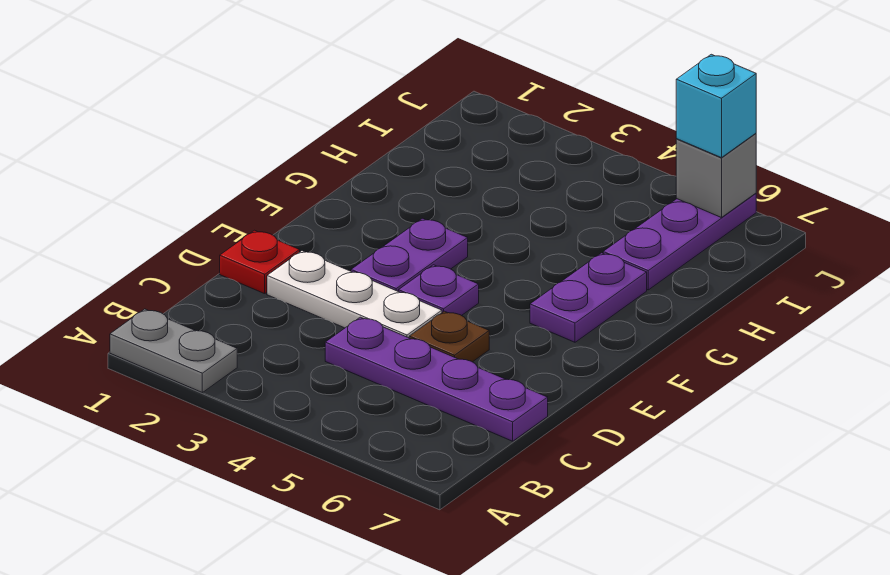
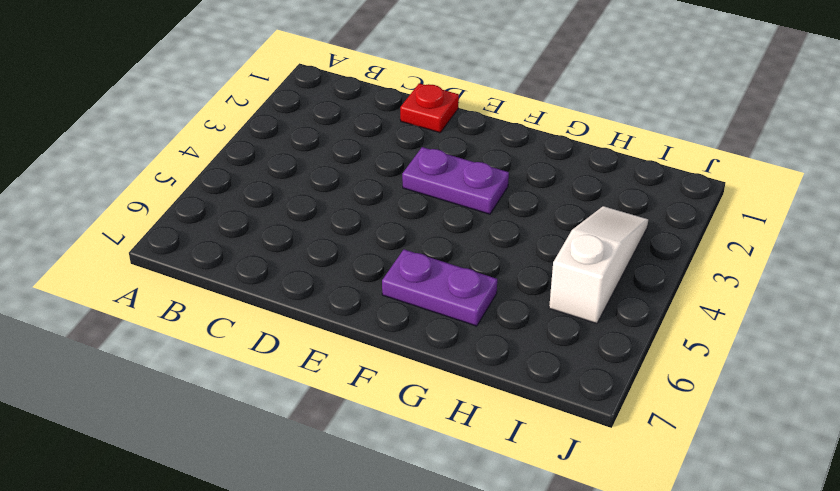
white slope I3:I5 level 1 top 5 -> none
none -> grey plate A1:A2 level 1
none -> purple plate C4:C7 level 1

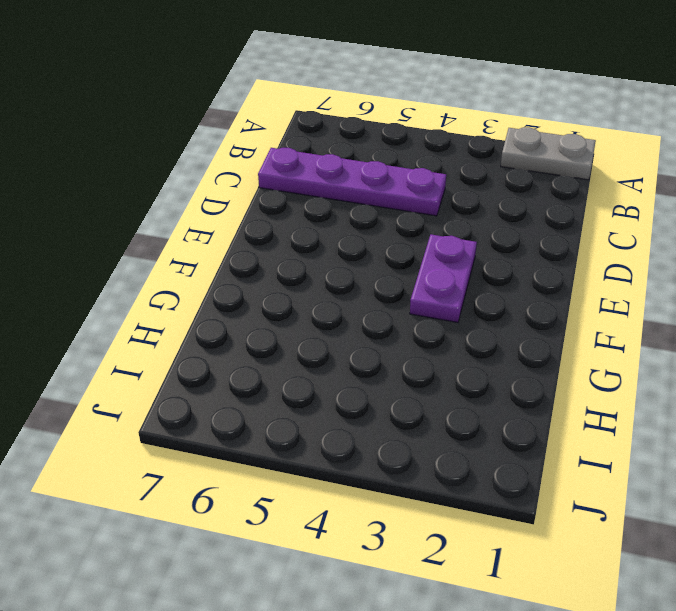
none -> red plate D1 level 1
none -> white plate D2:D4 level 1

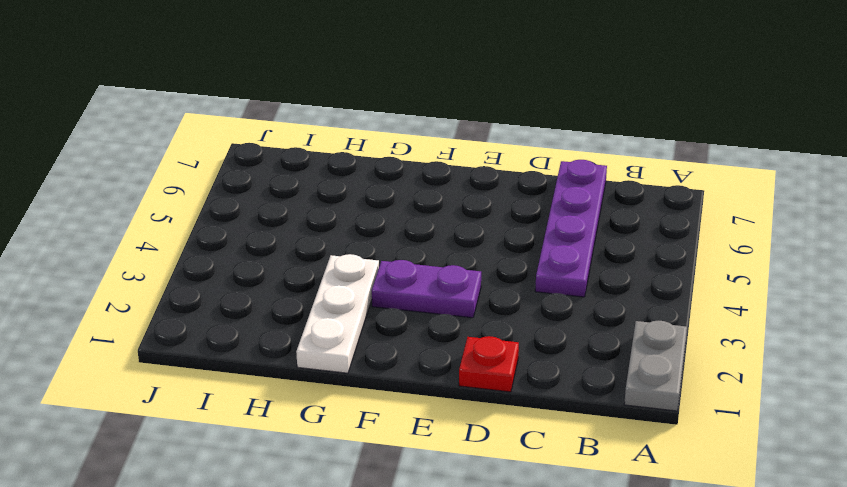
white plate G1:G3 level 1 -> white plate D2:D4 level 1
none -> brown plate D5 level 1
none -> purple plate E4 level 1

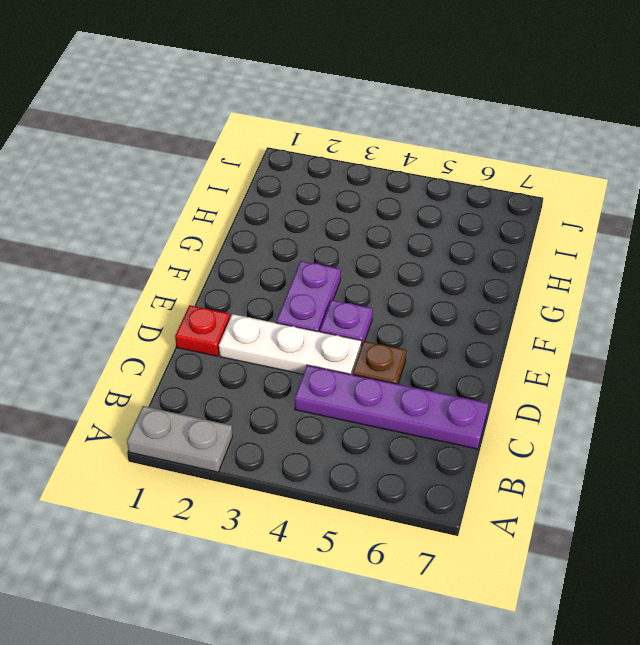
none -> purple plate F6:G6 level 1
none -> purple plate H6:J6 level 1

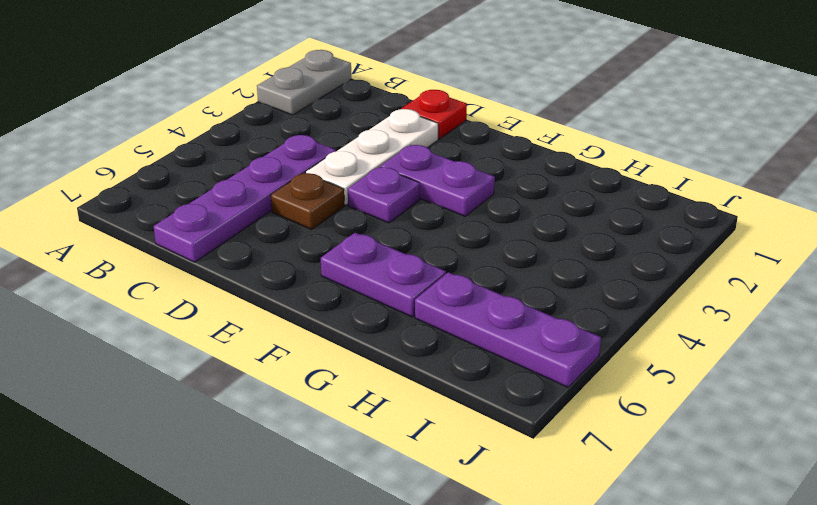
none -> grey brick J6 level 2
none -> cyan brick J6 level 3

